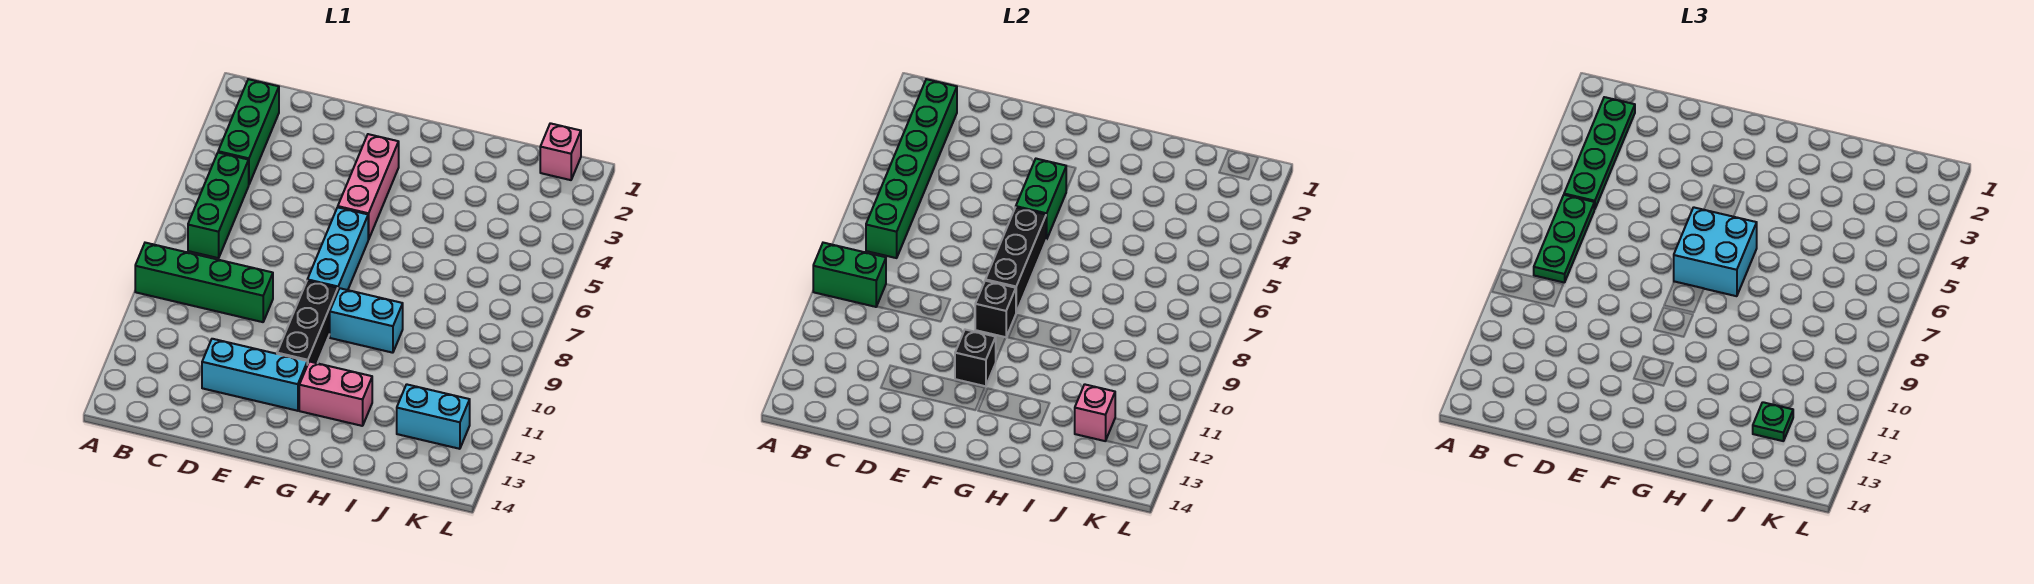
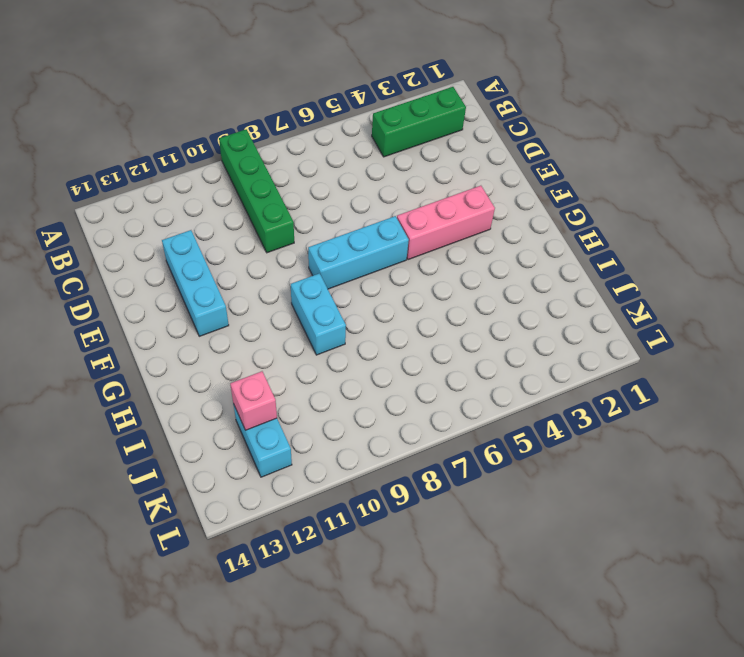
none -> green brick B5:B7 level 1
none -> black brick F9:F11 level 1
none -> pink brick G12:H12 level 1

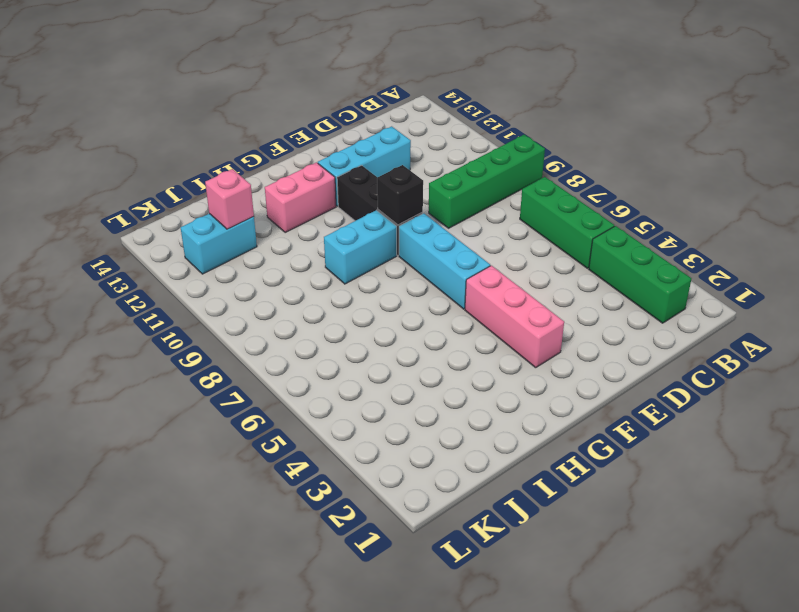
none -> pink brick K1 level 1
none -> green brick A9:B9 level 2
none -> green brick B2:B7 level 2

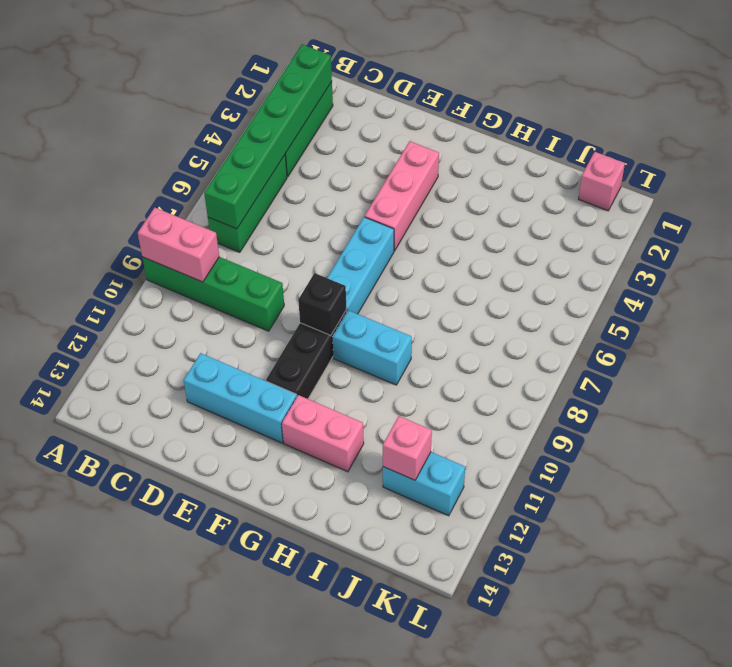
pink brick A9:B9 level 2 -> green brick A9:B9 level 2
none -> green brick F4:F5 level 2
none -> black brick F6:F8 level 2
none -> black brick F11 level 2

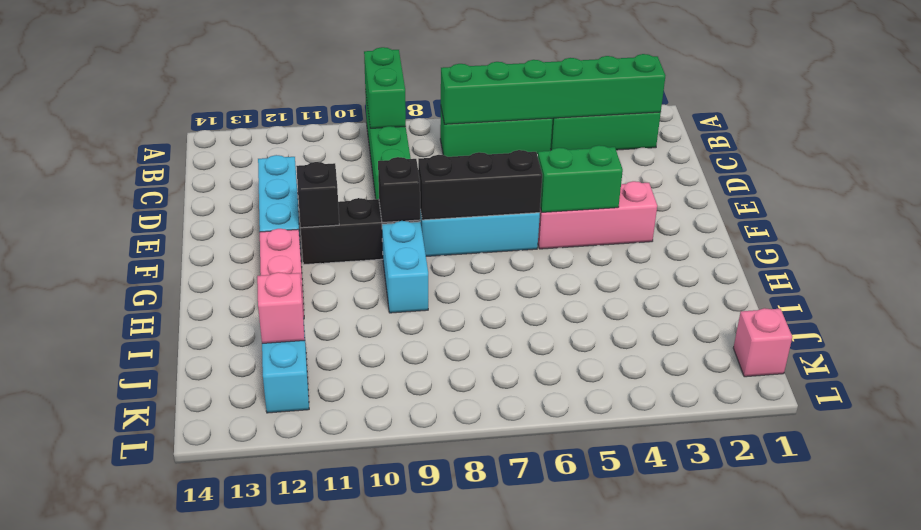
none -> green plate B2:B5 level 3
none -> green plate B6:B8 level 3
none -> cyan brick F6:G7 level 3

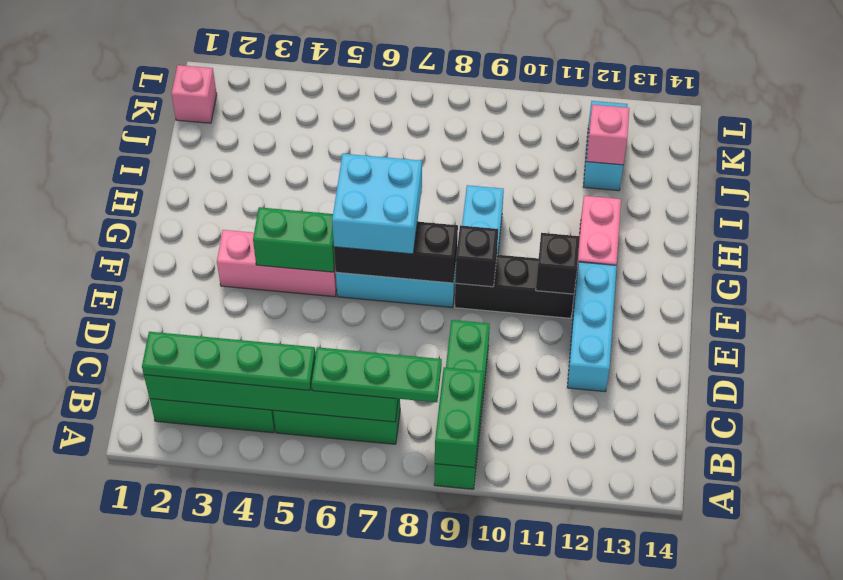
none -> green plate J12 level 3

